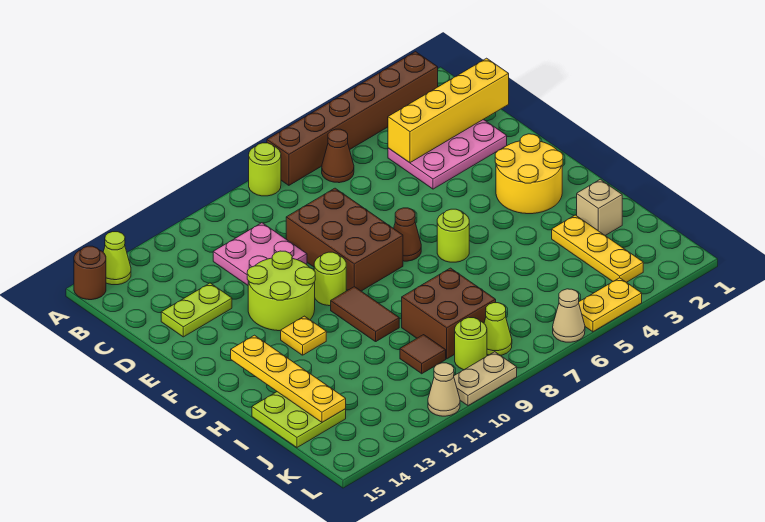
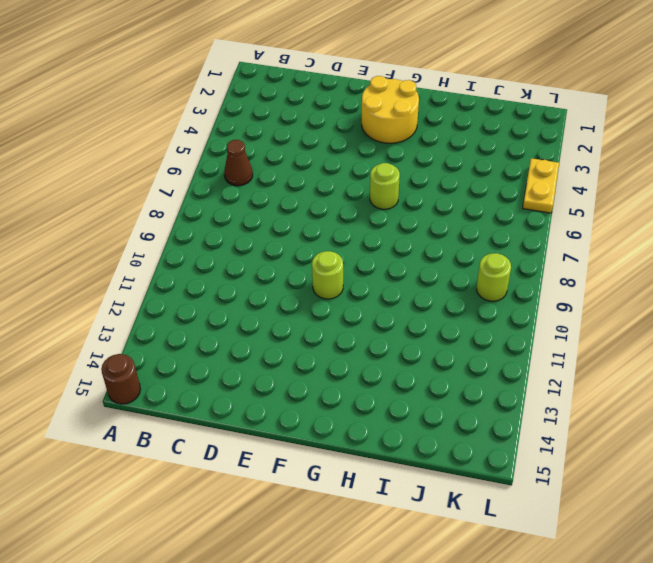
none -> brown brick A2:A7 level 1
none -> lime round brick A8 level 1
none -> lime cone A14 level 1

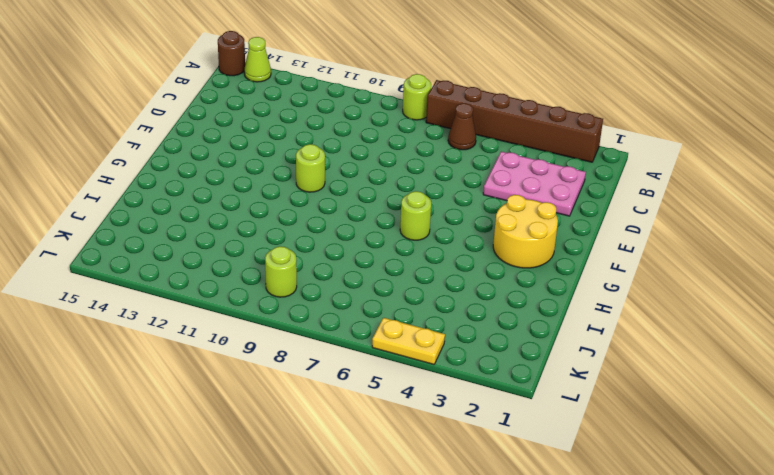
none -> pink plate C10:D11 level 1
none -> brown brick D8:F9 level 1
none -> lime plate D13:D14 level 1

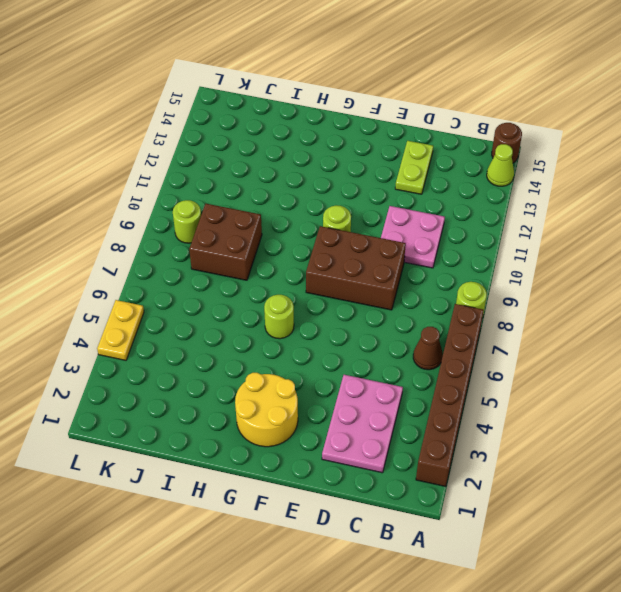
none -> lime round brick E11:F12 level 1
none -> brown cone F7 level 1
none -> brown tile G10:H10 level 1

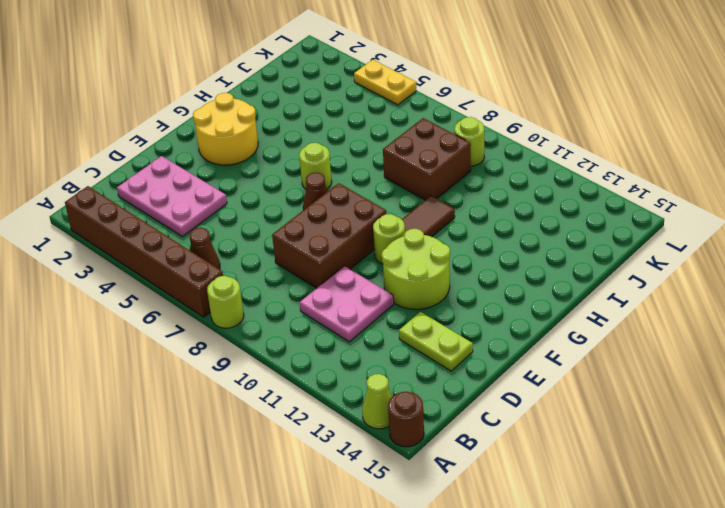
none -> yellow plate G12 level 1
none -> tan brick I2 level 1
none -> yellow plate I3:K3 level 1

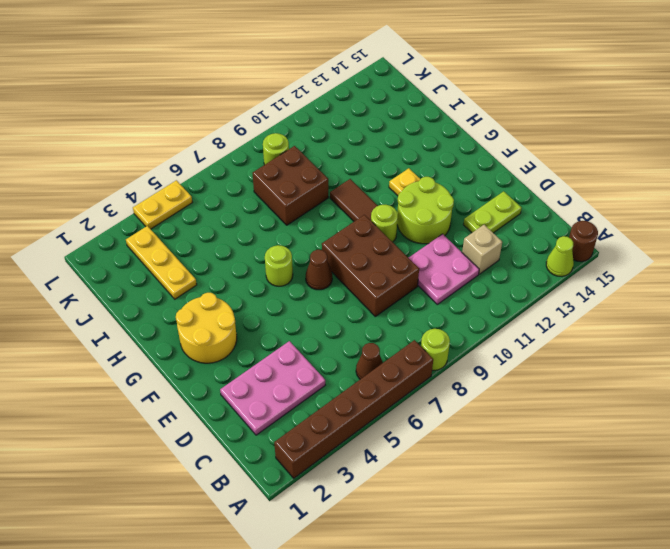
tan brick C12 level 1 -> tan brick I2 level 1
none -> lime plate I14:J15 level 1
none -> brown tile J10 level 1
none -> lime cone K8 level 1

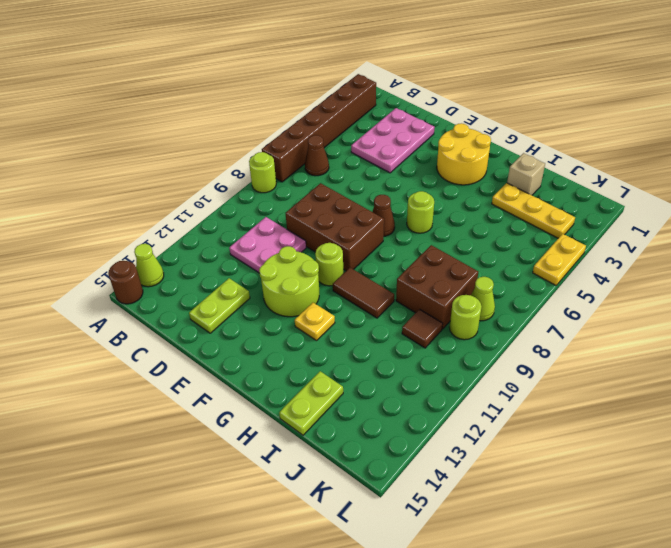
lime plate I14:I15 level 1 -> lime plate I14:J15 level 1
none -> tan cone L6 level 1
none -> tan plate L9:L10 level 1
none -> tan cone L11 level 1

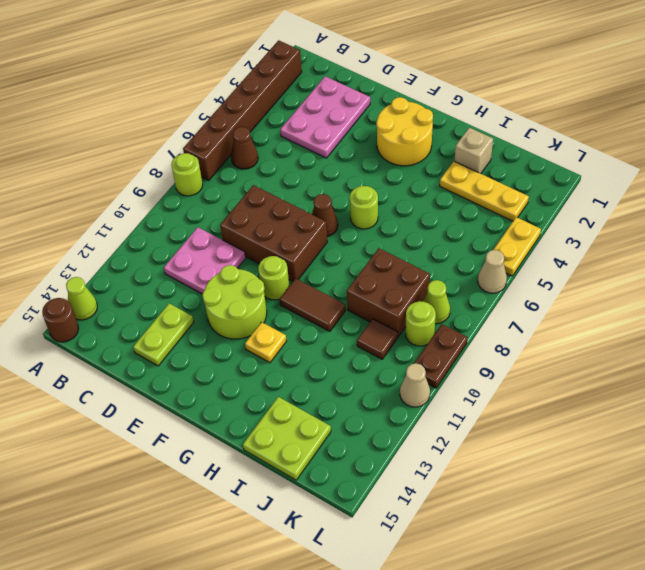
brown plate L9:L10 level 1 -> tan plate L9:L10 level 1
none -> yellow brick C1:C4 level 2
none -> yellow plate G14:J14 level 2

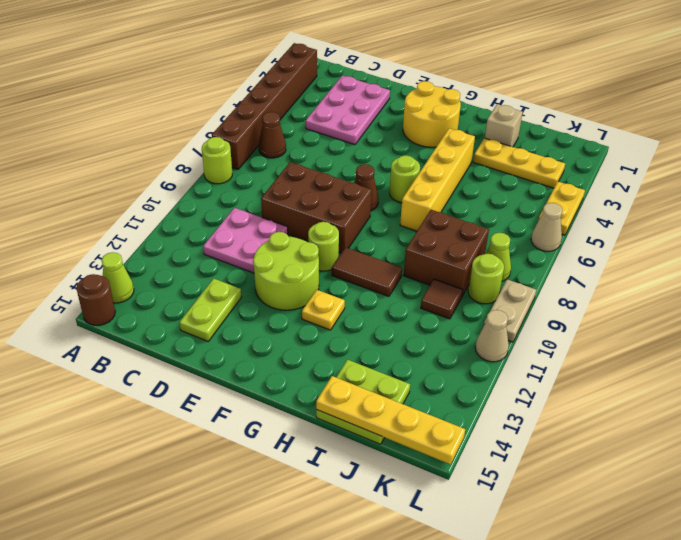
yellow brick H4:H7 level 1 -> yellow brick C1:C4 level 2
yellow plate I15:L15 level 2 -> yellow plate G14:J14 level 2

